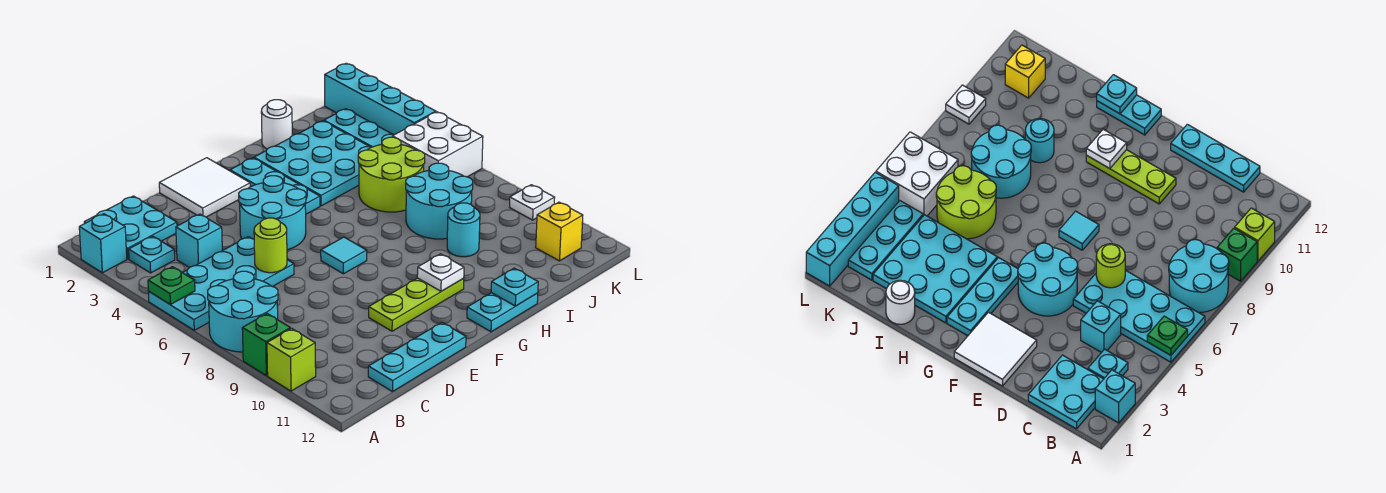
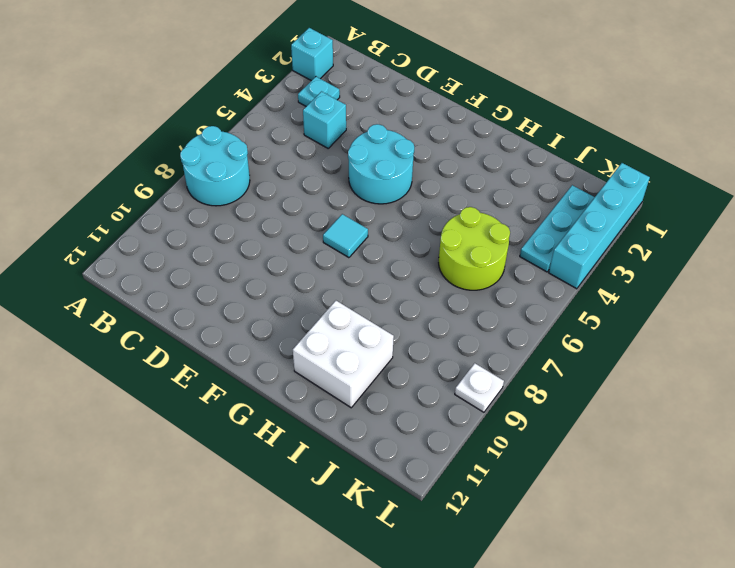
white brick H10:I11 level 1 -> white brick K5:L6 level 1
none -> cyan plate A5:D6 level 1
none -> green brick A9 level 1
none -> lime brick A10 level 1

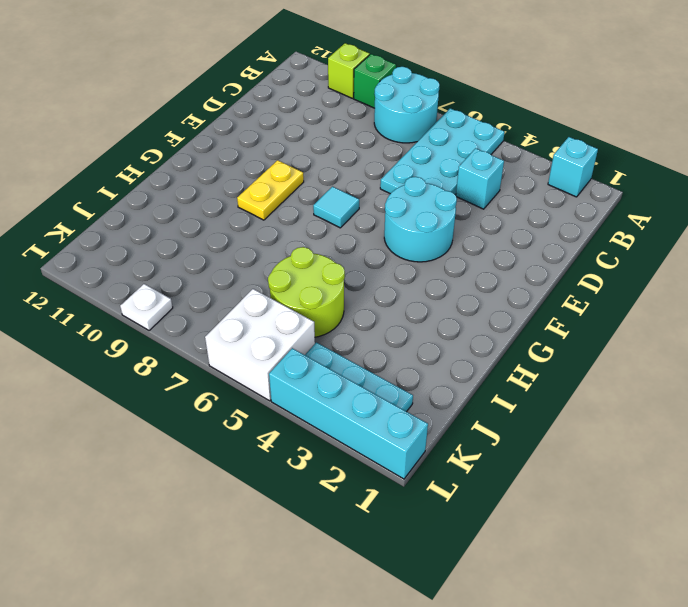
yellow plate F9:G9 level 1 -> none
none -> cyan plate B1:C2 level 1
none -> cyan plate B3 level 1
none -> cyan plate C12:E12 level 1

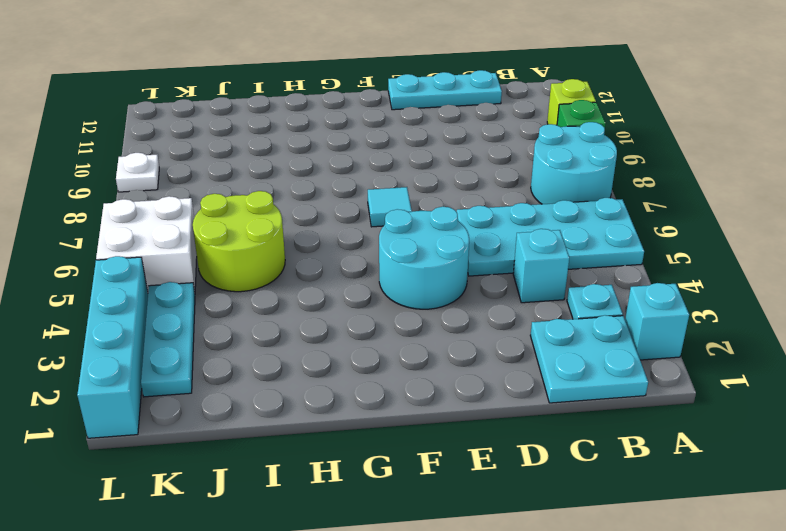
none -> white tile E1:F2 level 1
none -> lime plate E10:G10 level 1
none -> cyan plate G2:G4 level 1

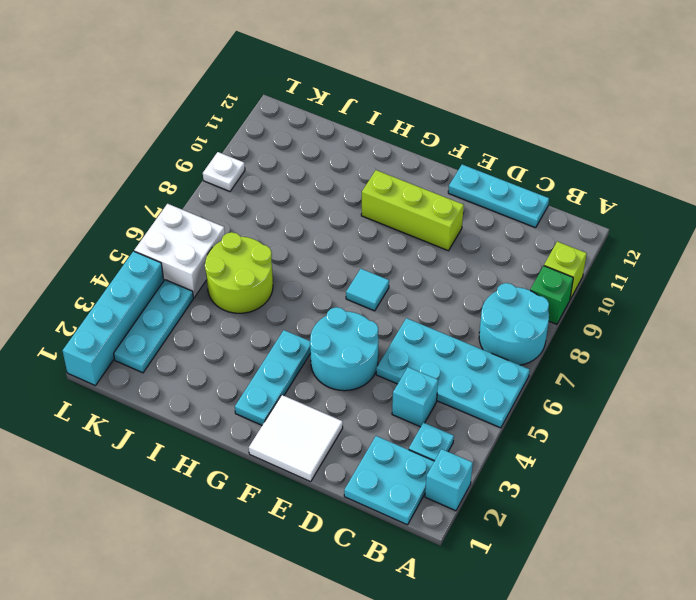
lime brick E10:G10 level 1 -> lime plate E10:G10 level 1
none -> cyan plate G12:H12 level 1
none -> cyan plate H2:J4 level 1
none -> white round brick I1 level 1

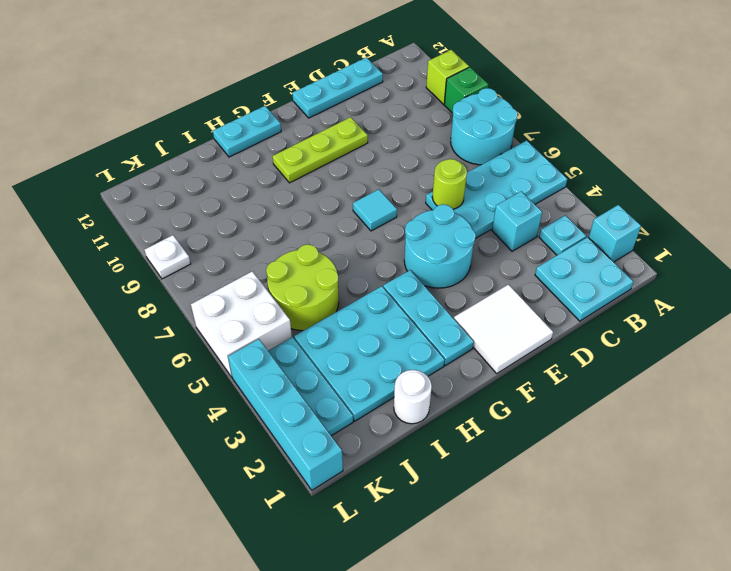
none -> cyan round brick I7:J8 level 1
none -> cyan round brick I9 level 1
none -> yellow brick K11 level 1

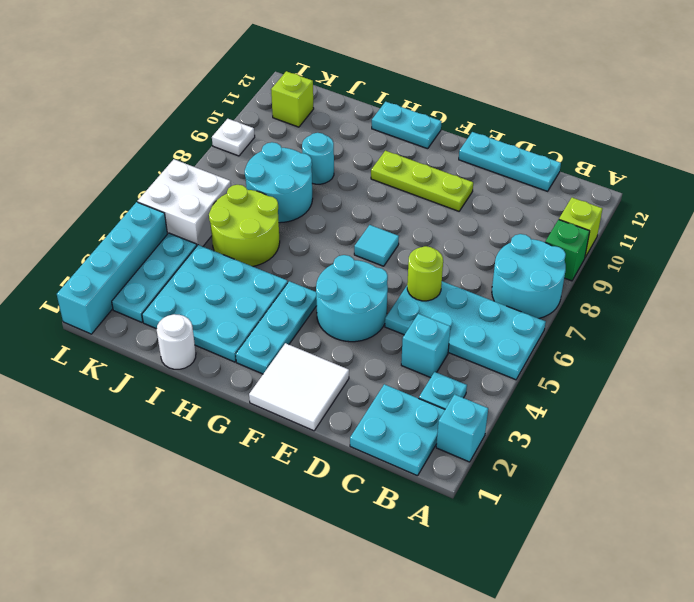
lime brick K11 level 1 -> yellow brick K11 level 1
none -> green plate A5 level 2
none -> white plate G10 level 2
none -> cyan plate H12 level 2

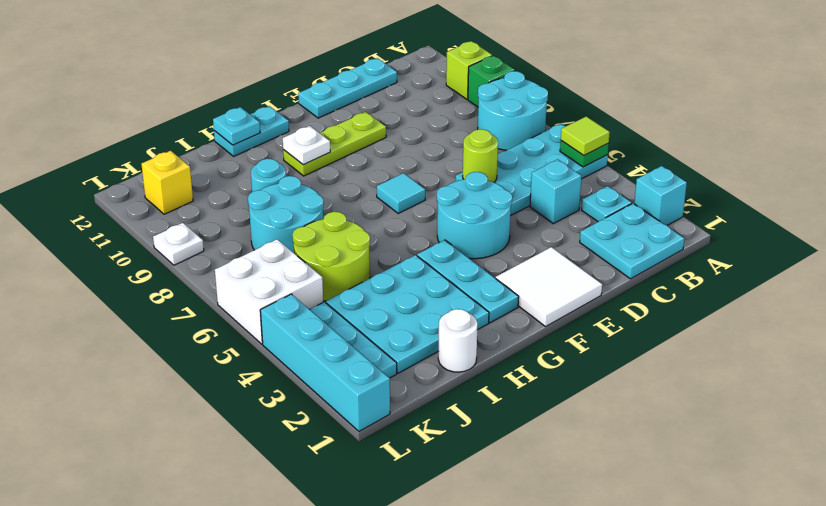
lime tile A5 level 3 -> none

